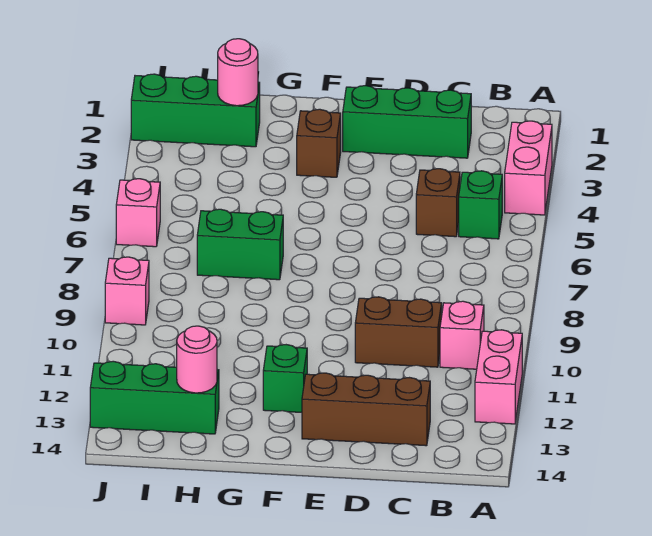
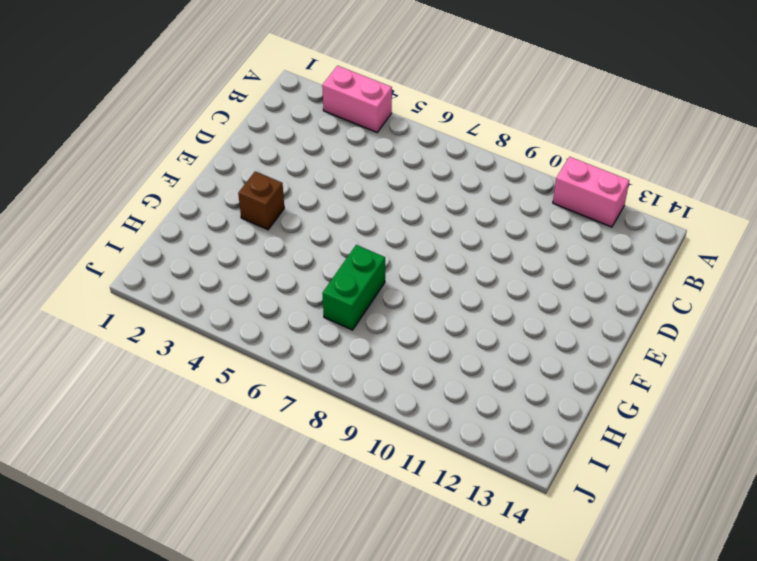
none -> green brick B5 level 1
none -> pink brick B10 level 1
none -> green brick C2:E2 level 1

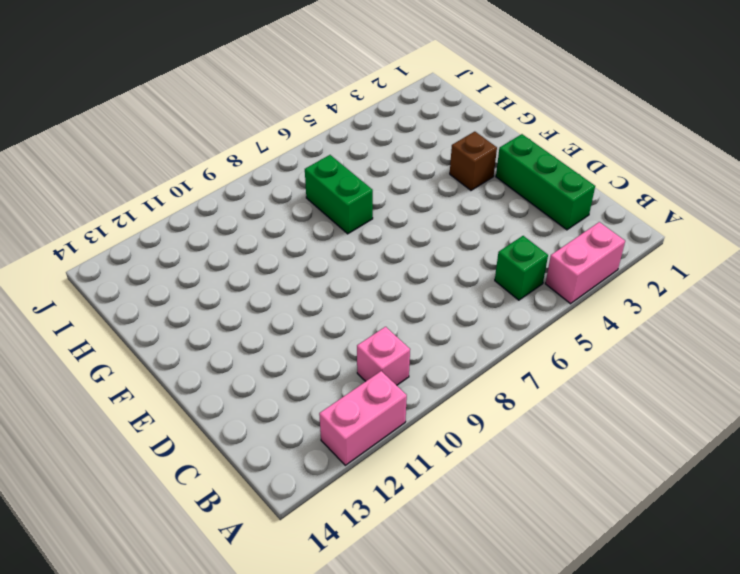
none -> brown brick C5 level 1
none -> brown brick C10:D10 level 1
none -> brown brick C13:E13 level 1

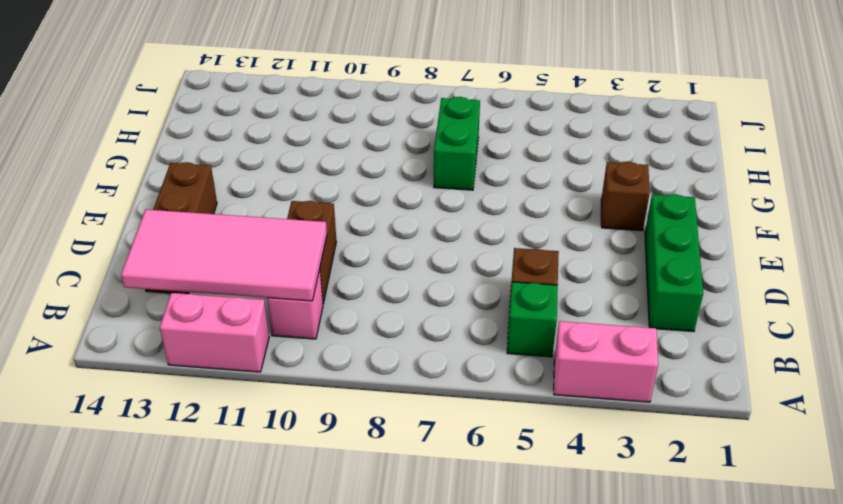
pink tile B10:C13 level 2 -> none
none -> green brick F12 level 1
none -> green brick H2:J2 level 1
none -> green brick H13:J13 level 1

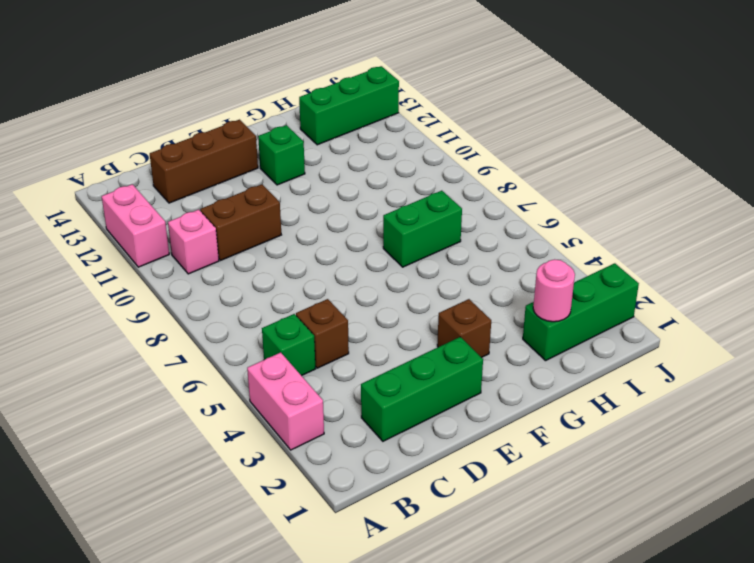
none -> pink brick J6 level 1
none -> pink brick J9 level 1
none -> pink round brick H13 level 2

